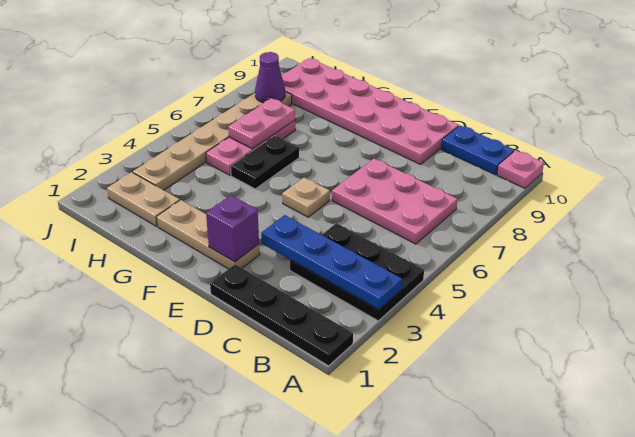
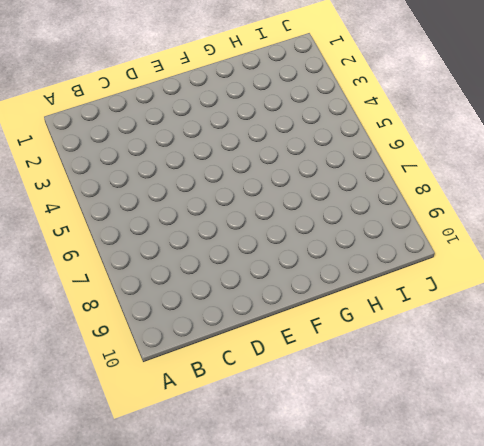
none -> black plate A1:D1 level 1
none -> black plate A3:C4 level 1
none -> pink plate A10 level 1

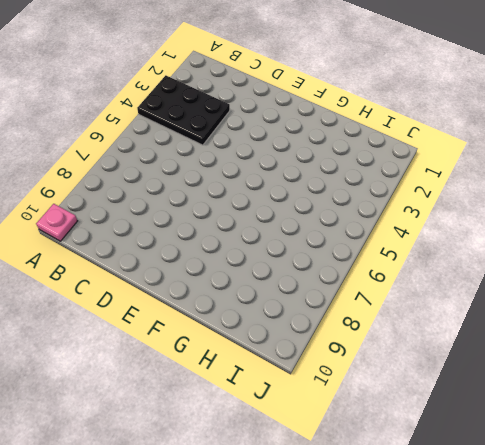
none -> black plate A1:D1 level 1
none -> pink plate B6:D7 level 1
none -> blue plate B10:C10 level 1

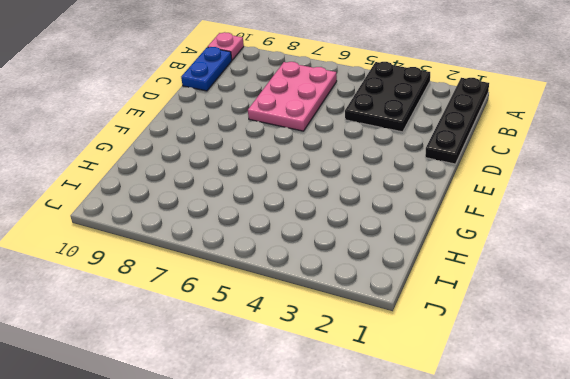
none -> pink plate D9:I10 level 1
none -> tan plate E2:G2 level 1
none -> tan plate E5 level 1

